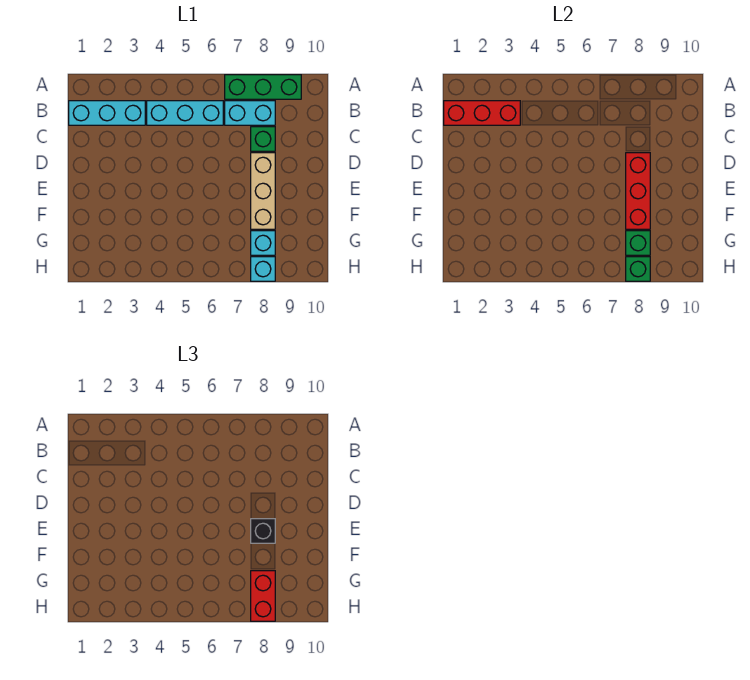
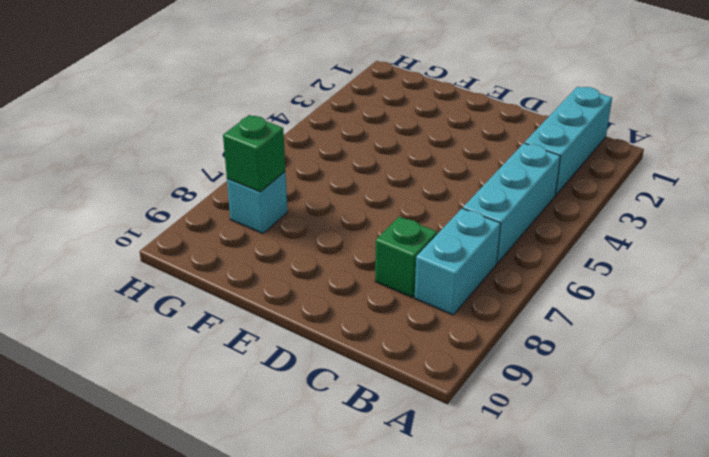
none -> green brick A7:A9 level 1
none -> tan brick D8:F8 level 1
none -> cyan brick H8 level 1

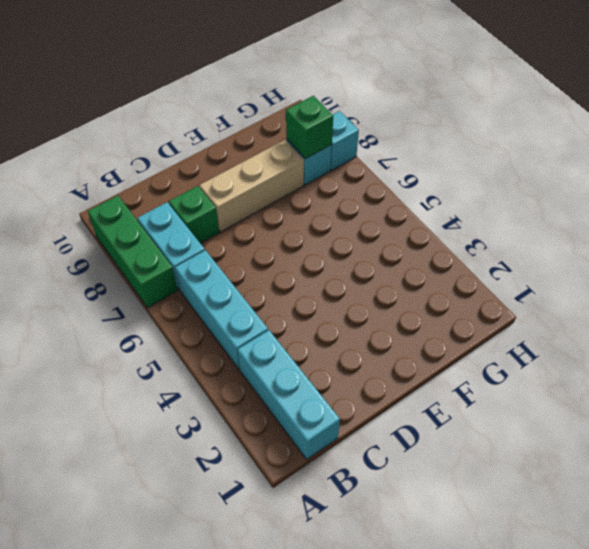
none -> red brick B1:B3 level 2
none -> red brick D8:F8 level 2
none -> green brick H8 level 2

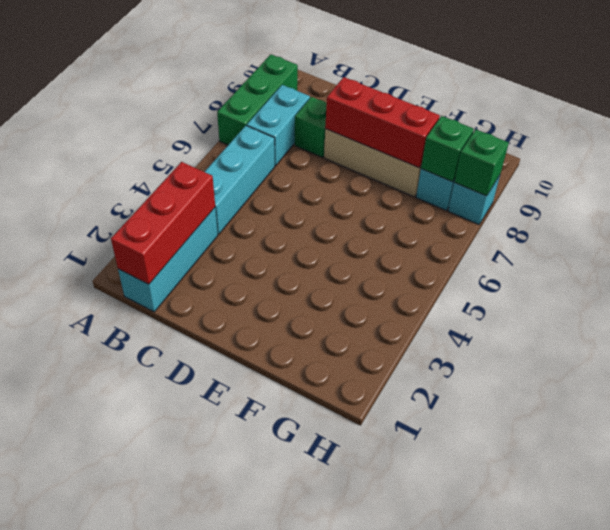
none -> black brick E8 level 3
none -> red brick G8:H8 level 3

